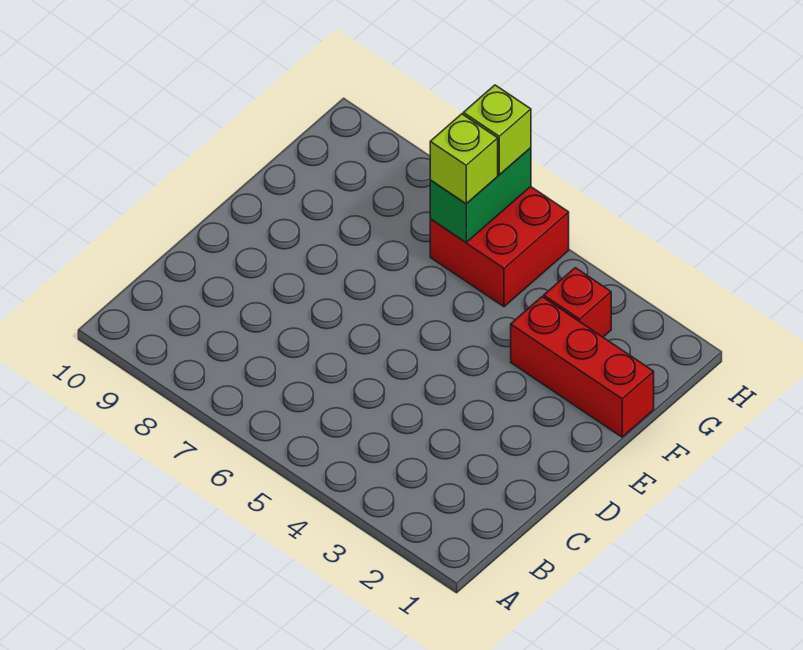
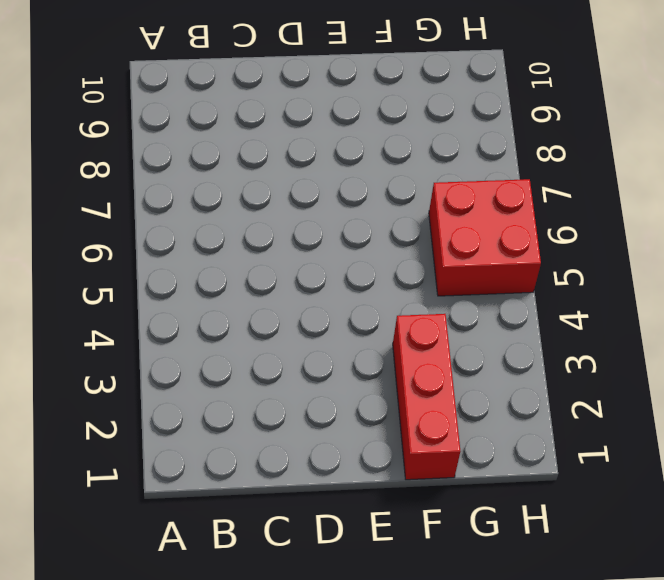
none -> red brick G3 level 1
none -> green brick G6:H6 level 2

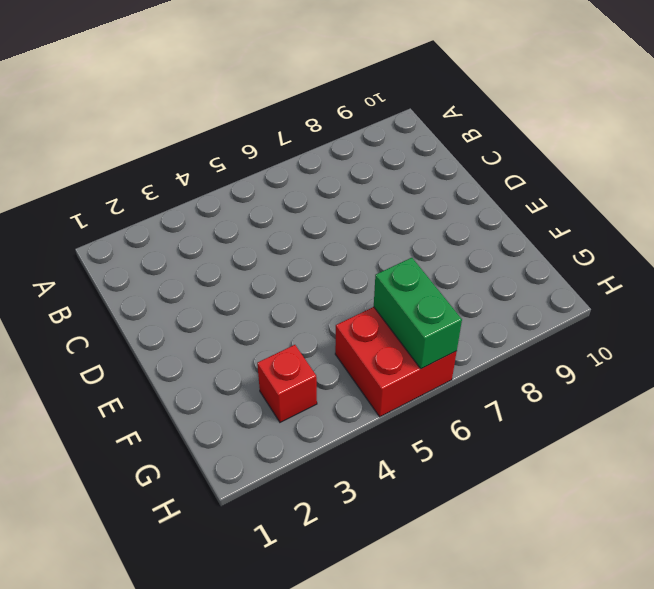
none -> red brick F1:F3 level 1
none -> lime brick G6 level 3

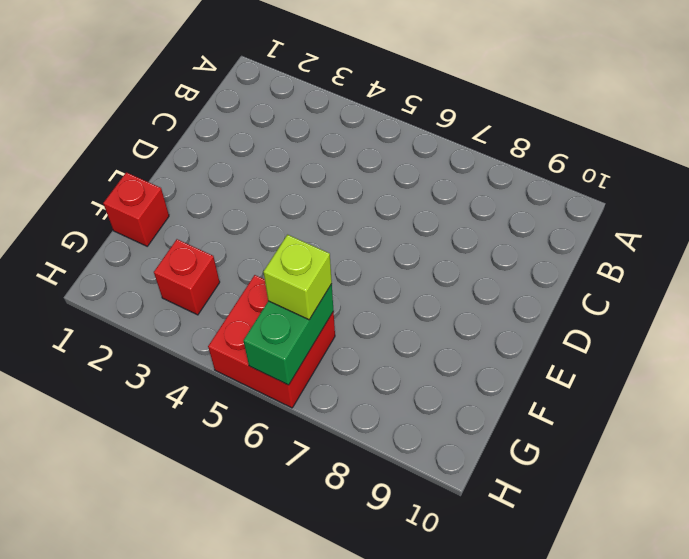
red brick F1 level 1 -> red brick F1:F3 level 1
none -> lime brick H6 level 3

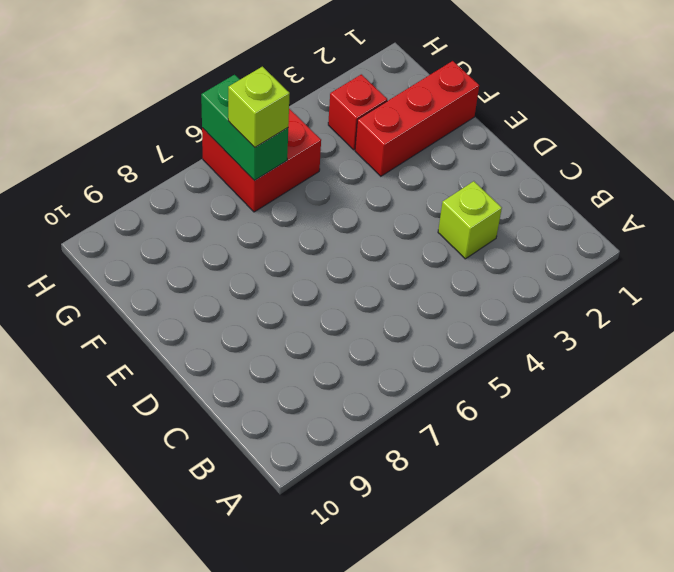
lime brick C3 level 1 -> lime brick H6 level 3

